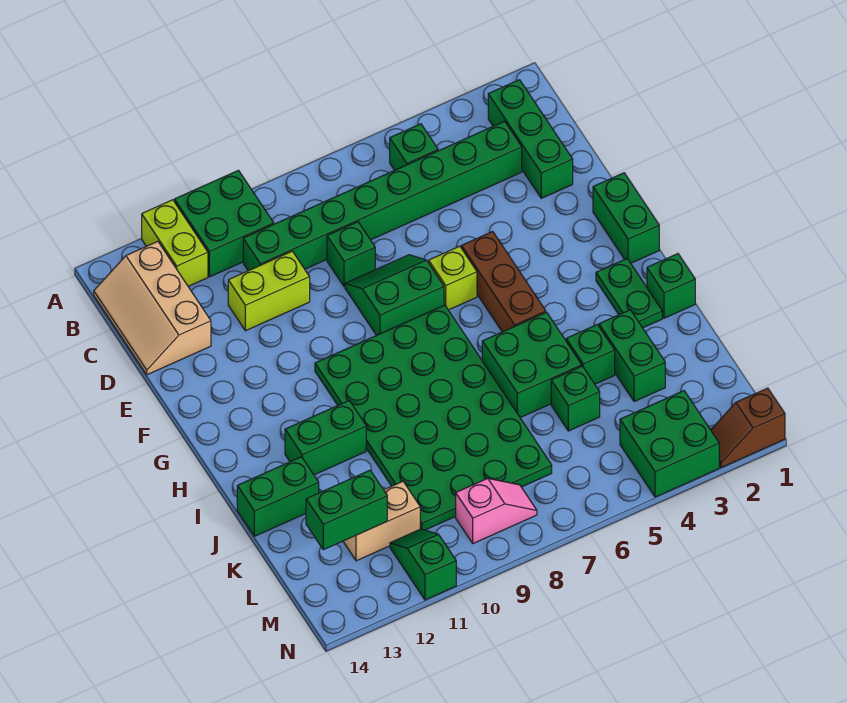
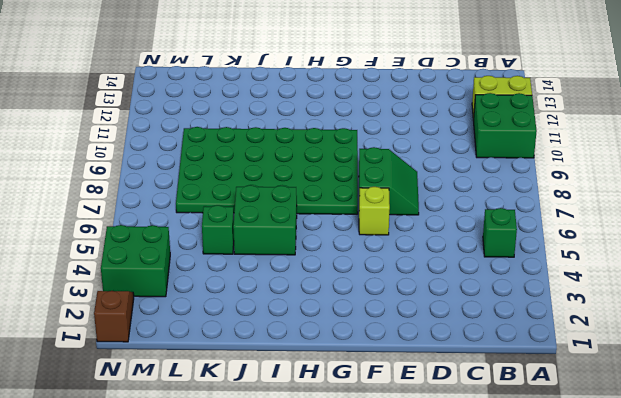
none -> green brick B2:D2 level 1
none -> tan slope B13:D14 level 1 top 13
none -> green brick C3:C10 level 1

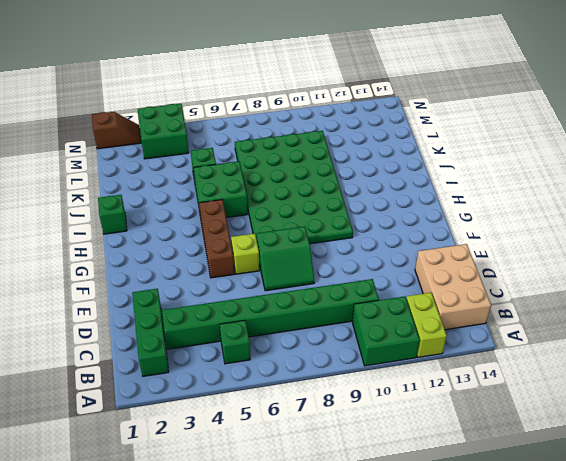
tan brick B13:D14 level 1 -> tan slope B13:D14 level 1 top 13
none -> green brick D8 level 1
none -> lime brick D10:D11 level 1
none -> green brick F1:G1 level 1

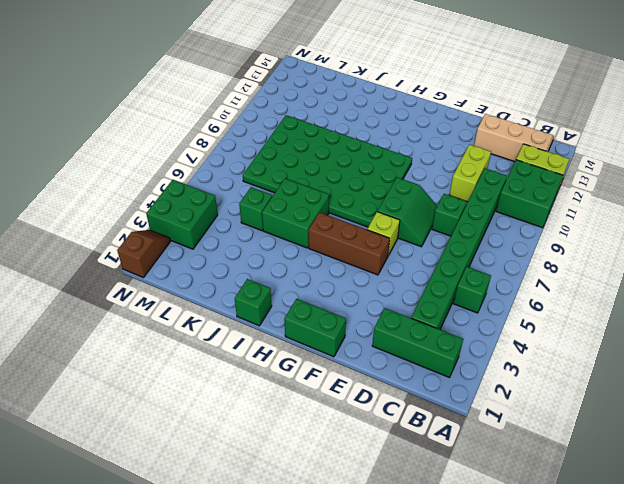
none -> green plate H2:I2 level 1
none -> green brick I11:I12 level 1
none -> green brick J3:K3 level 1

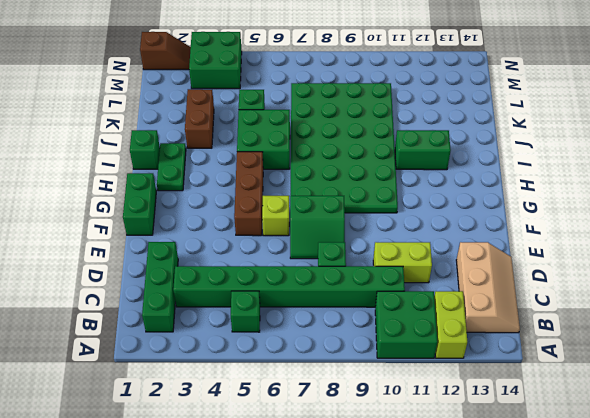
brown brick J3:K3 level 1 -> green brick J3:K3 level 1
none -> green brick J4 level 1
none -> green brick J13:J14 level 1
none -> tan brick L11:L12 level 1

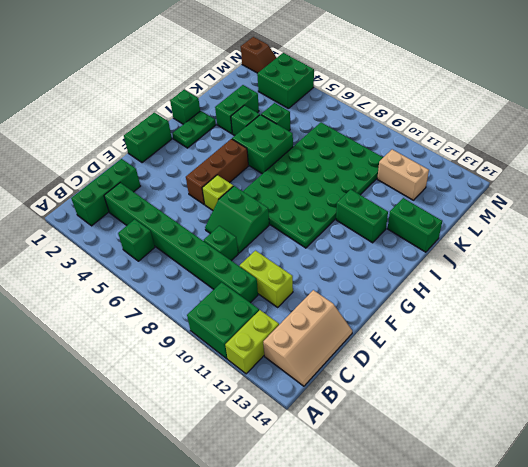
none -> pink slope M8:M9 level 1 top 9
none -> green slope M11:N11 level 1 top N
none -> green brick L12:L13 level 2

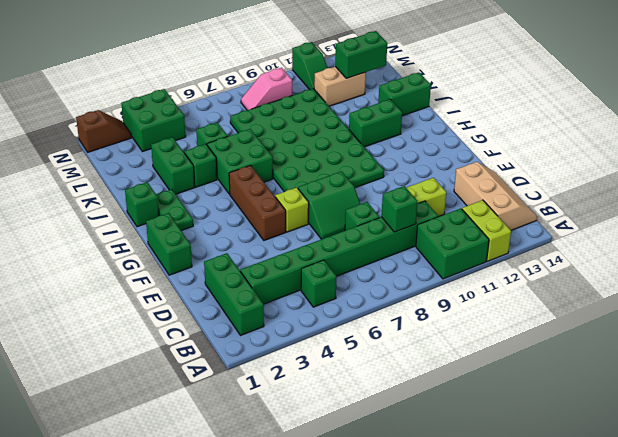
green brick C9 level 2 -> none

